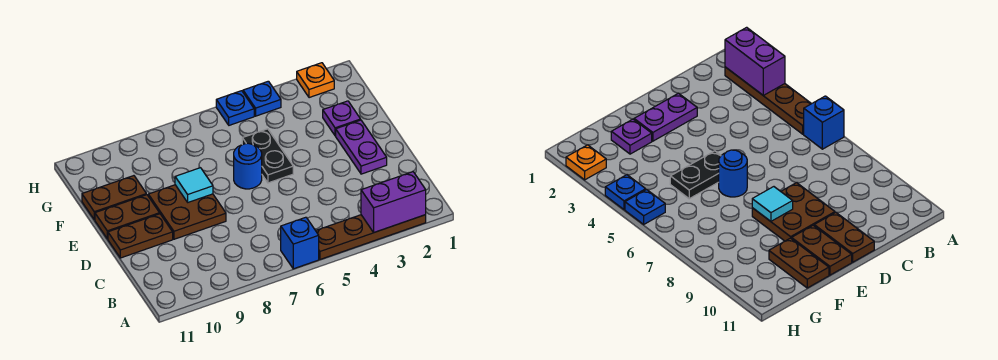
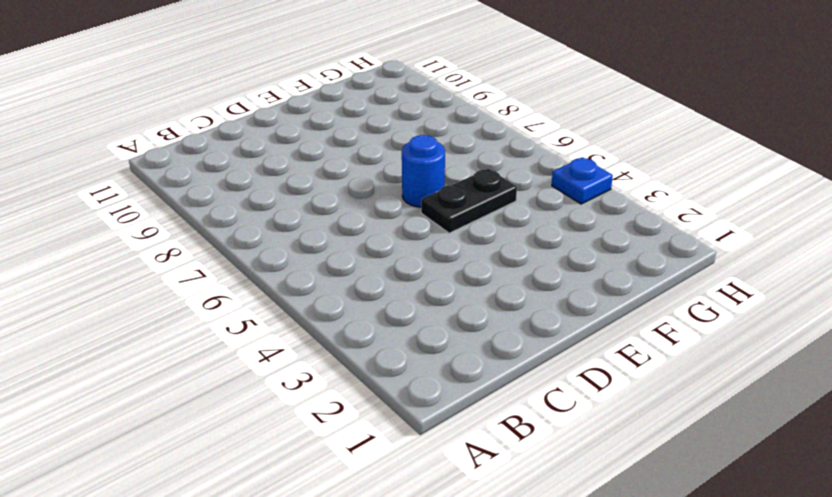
none -> brown plate A2:A5 level 1
none -> blue brick A6 level 1
none -> purple plate D2:E2 level 1

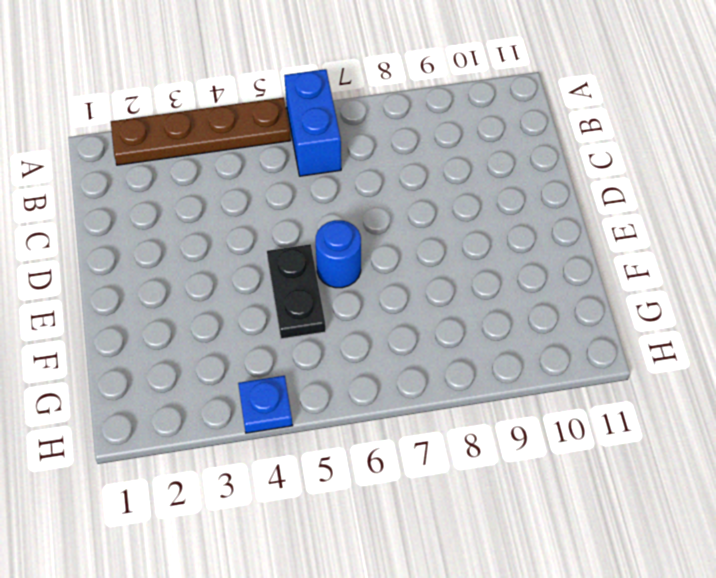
blue brick A6:B6 level 1 -> blue brick A6 level 1
none -> purple plate D2:E2 level 1
none -> brown plate D8:E9 level 1
none -> brown plate D10:D11 level 1

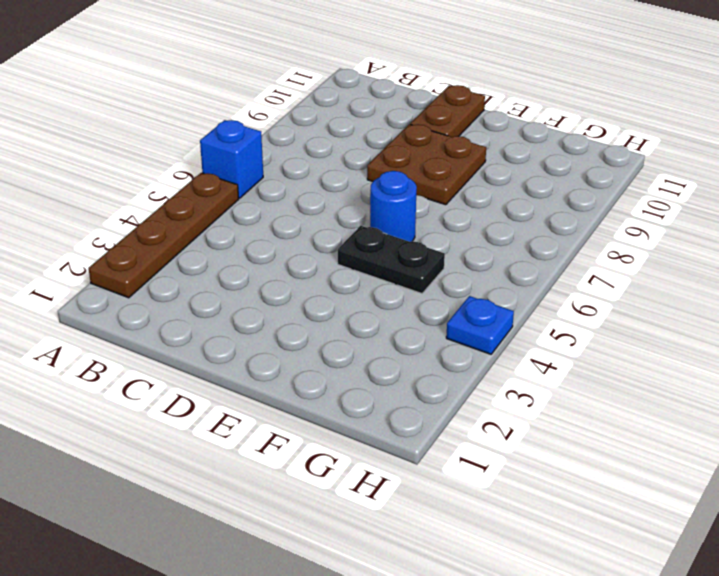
none -> purple plate D2:E2 level 1
none -> brown plate E10:E11 level 1
none -> purple plate F2 level 1

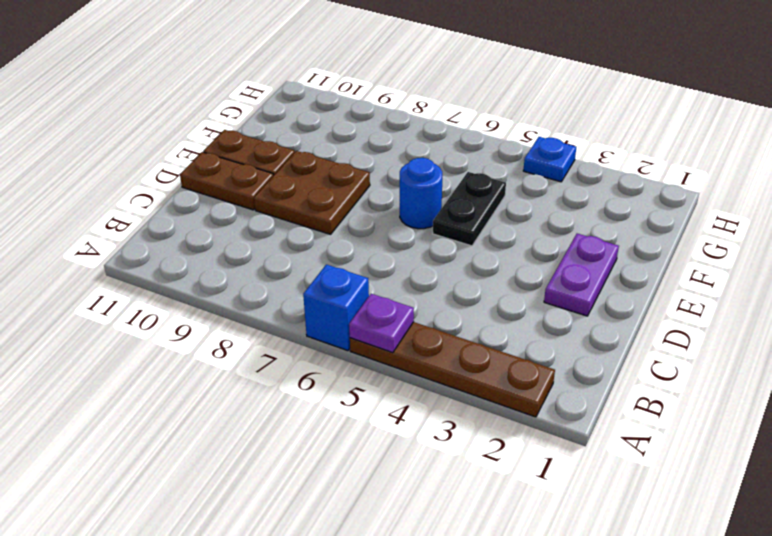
purple plate A5 level 2 -> purple plate F2 level 1
none -> brown plate F10:F11 level 1
none -> orange plate H2 level 1
none -> blue plate H5 level 1

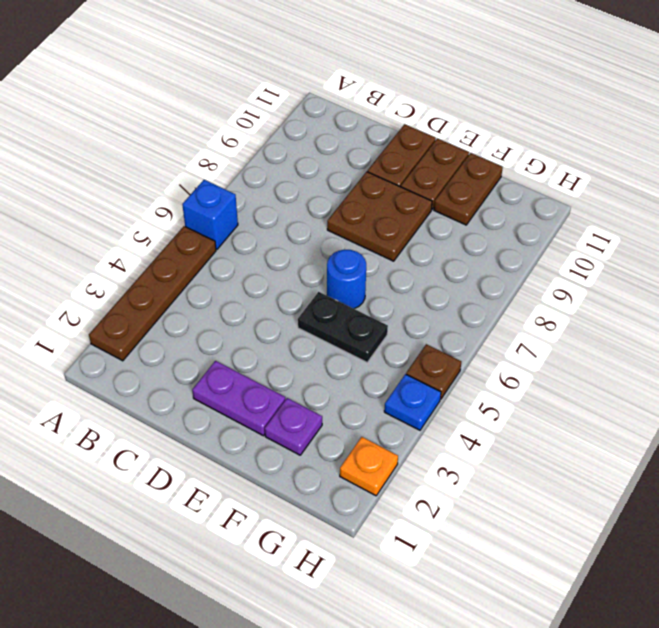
brown plate H5 level 1 -> blue plate H5 level 1
none -> purple brick A2:A3 level 2
none -> cyan tile E8 level 2

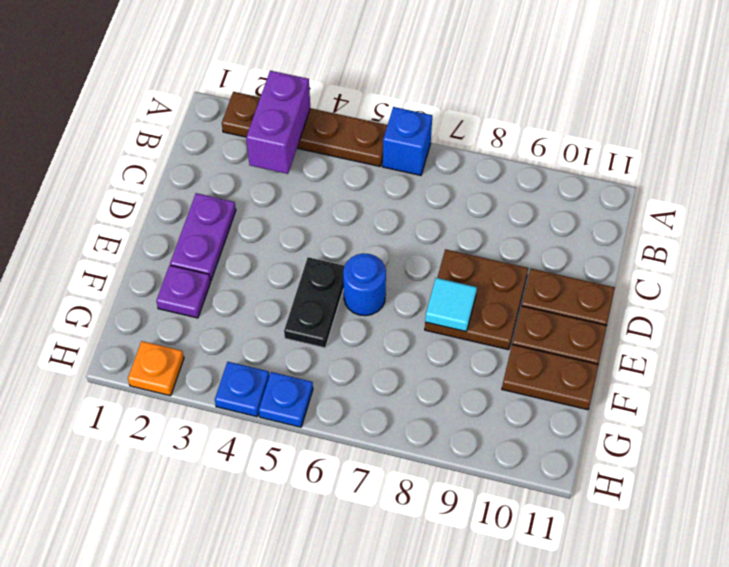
purple brick A3:B3 level 2 -> purple brick A2:A3 level 2

